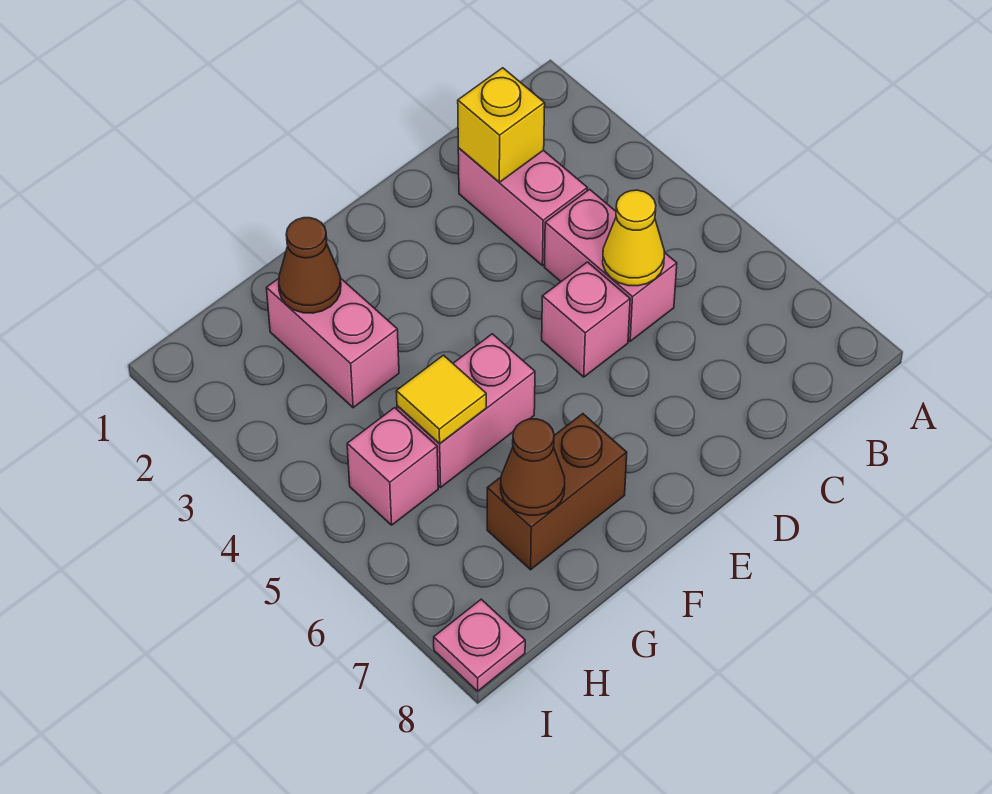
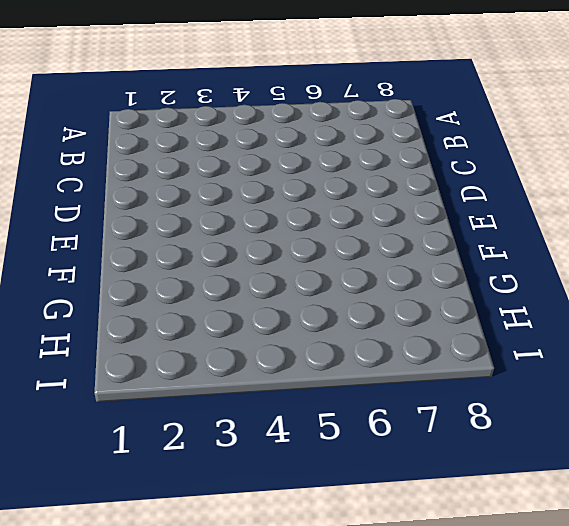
none -> pink brick C2:C3 level 1
none -> pink brick C4:C5 level 1
none -> pink brick D5 level 1

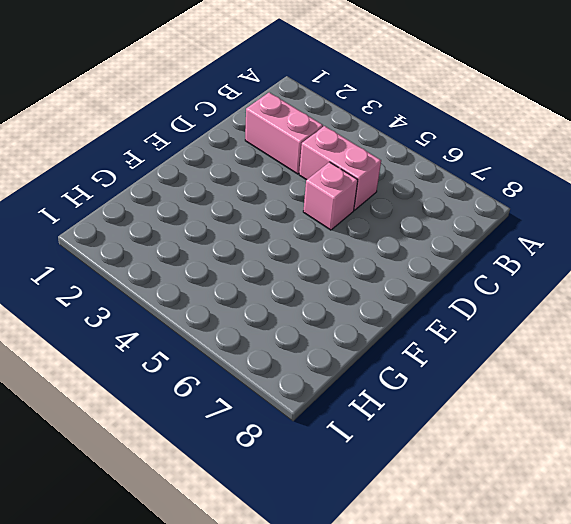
none -> pink brick F5:G5 level 1
none -> brown brick F7:G7 level 1
none -> pink brick G2:G3 level 1

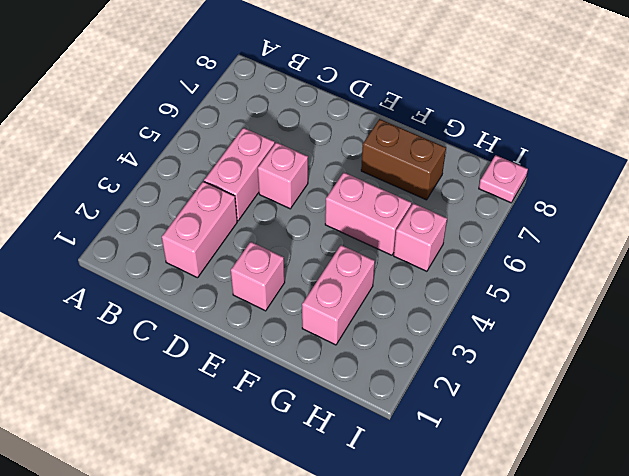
pink brick E2 level 1 -> none
none -> yellow brick C2 level 2
none -> yellow cone C5 level 2
none -> brown cone G2 level 2

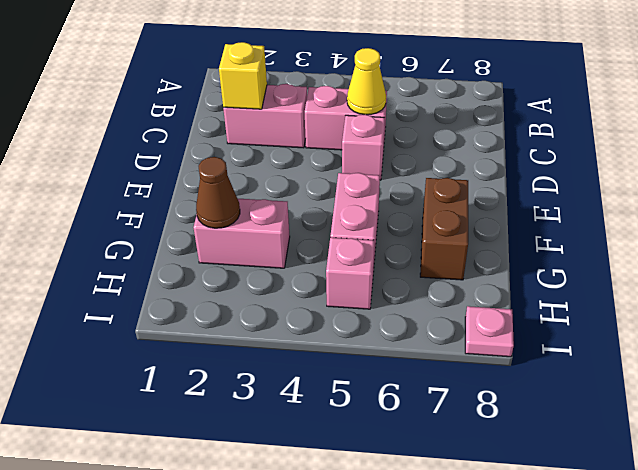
none -> yellow tile G5 level 2
none -> brown cone G7 level 2

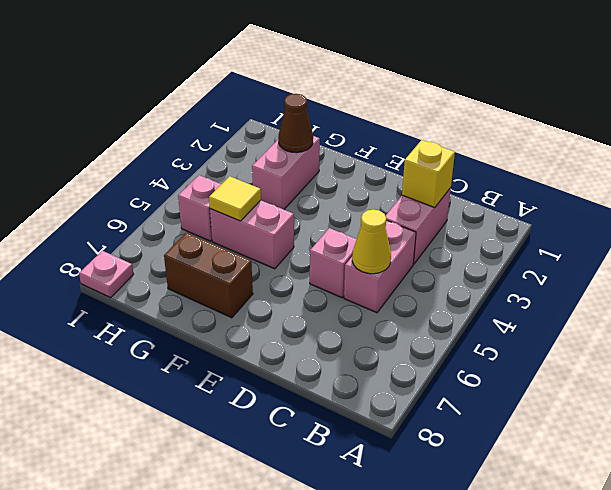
none -> brown cone G7 level 2

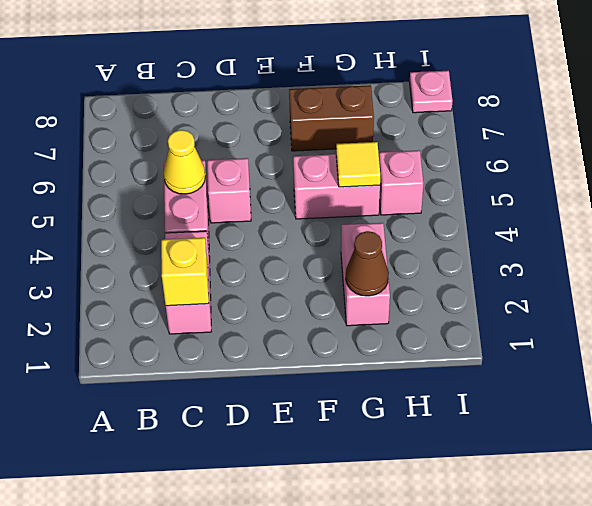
none -> brown cone G7 level 2

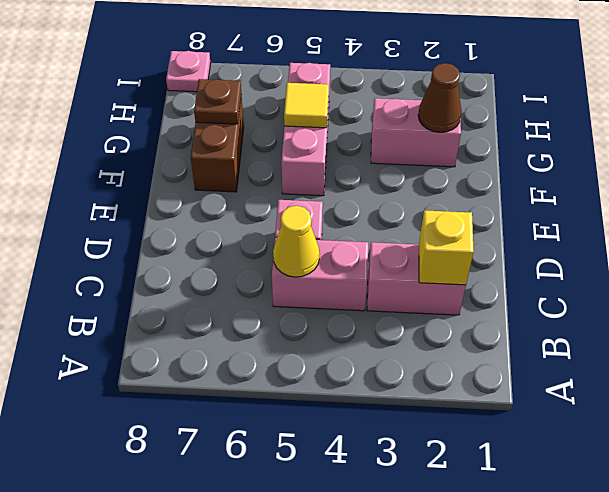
brown plate G7 level 2 -> brown cone G7 level 2

